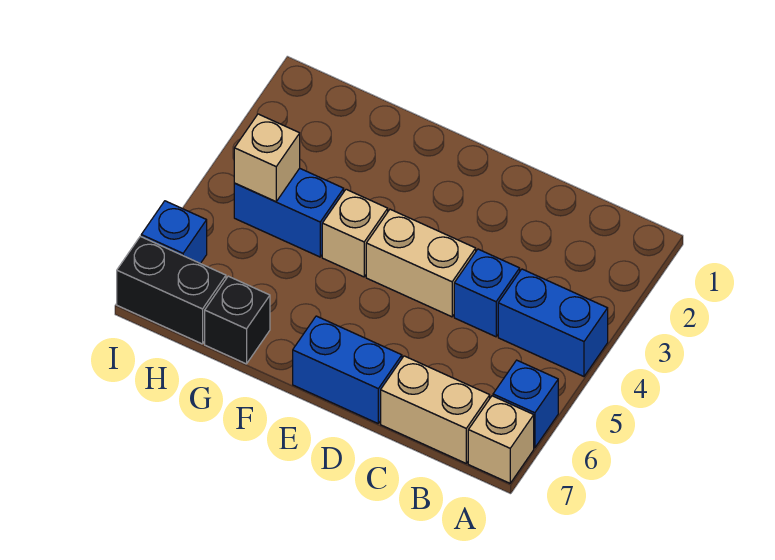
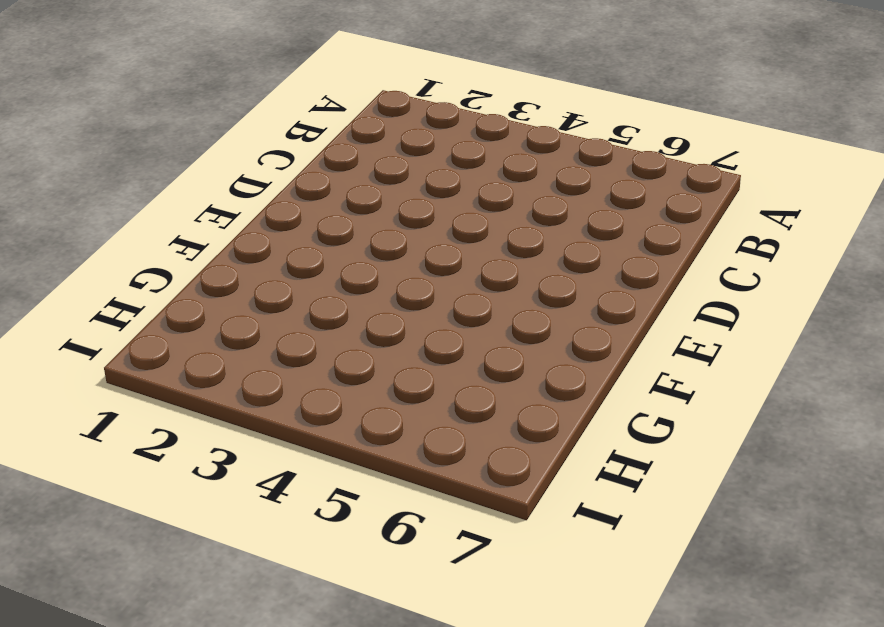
none -> blue brick A4:B4 level 1
none -> blue brick A6 level 1
none -> tan brick A7 level 1

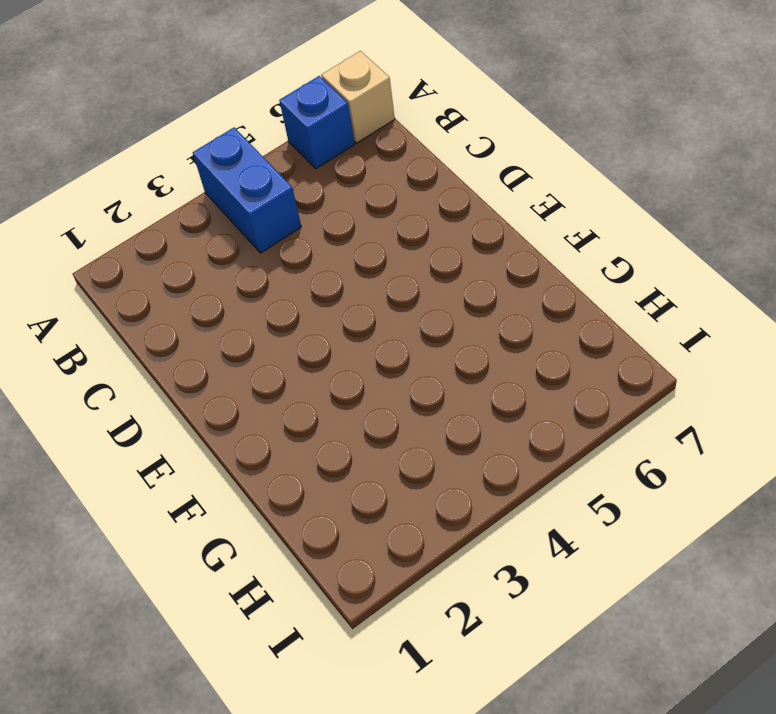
none -> tan brick B7:C7 level 1
none -> blue brick C4 level 1
none -> tan brick D4:E4 level 1

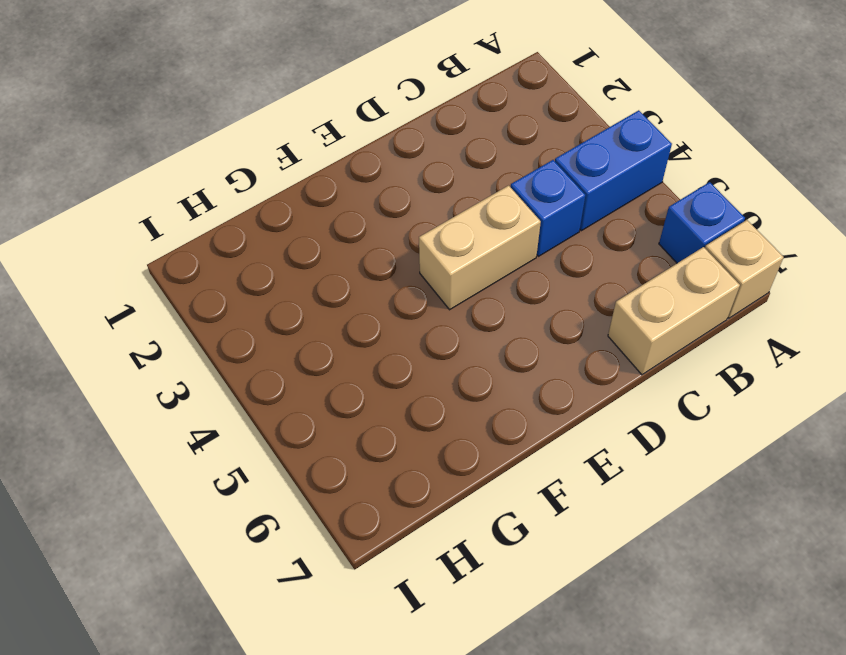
none -> blue brick D7:E7 level 1
none -> tan brick F4 level 1
none -> blue brick G4:H4 level 1

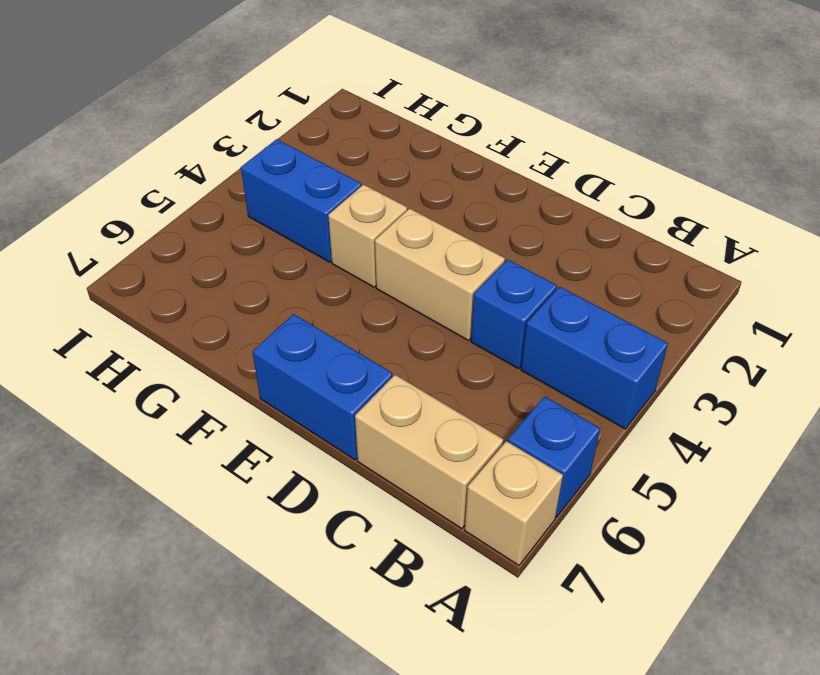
none -> black brick G7 level 1
none -> black brick H7:I7 level 1
none -> blue brick I6 level 1

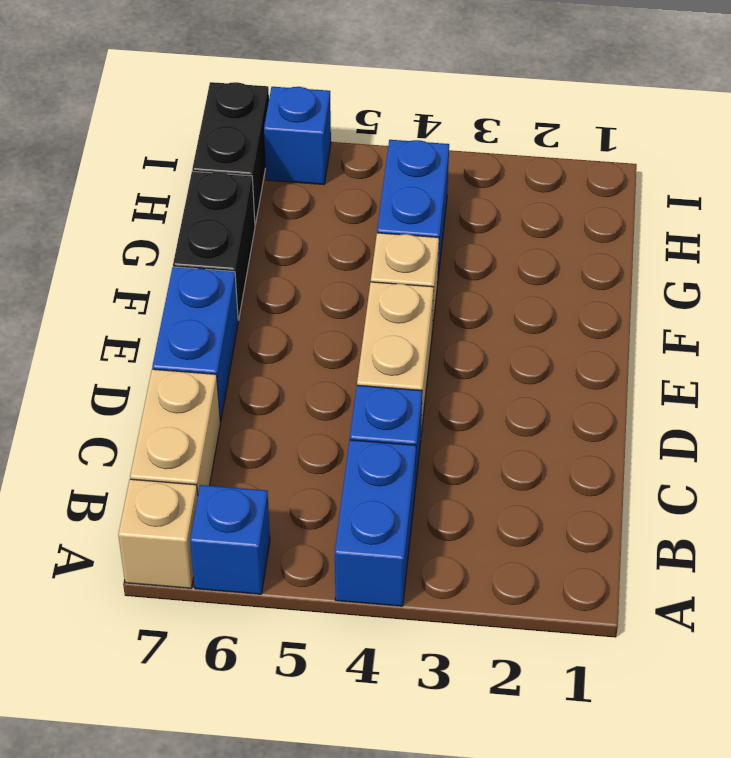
black brick F7:G7 level 1 -> black brick G7 level 1
none -> tan brick H4 level 2

